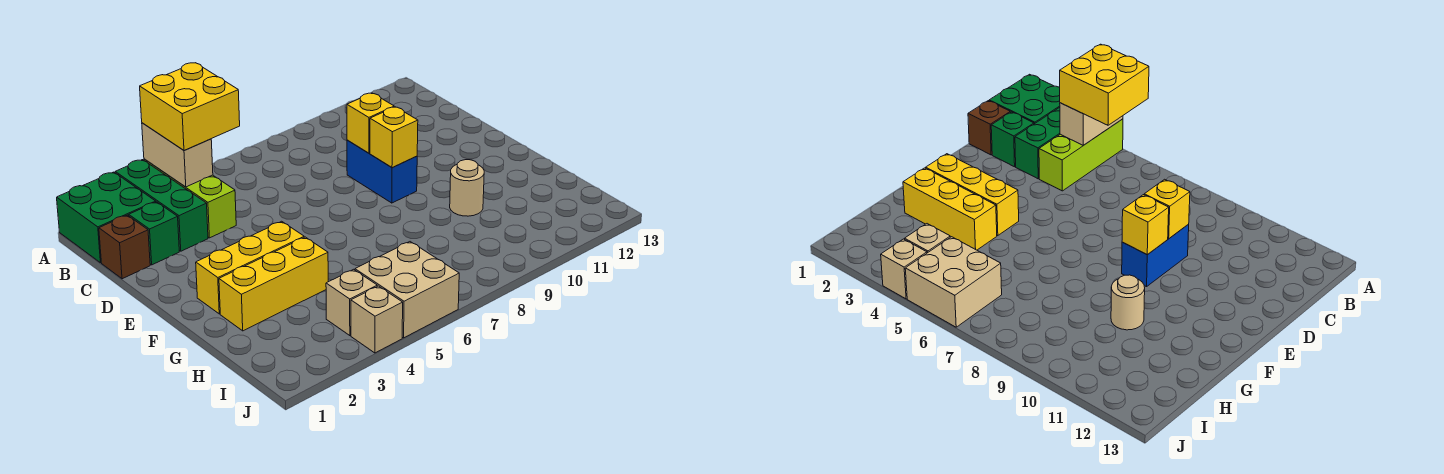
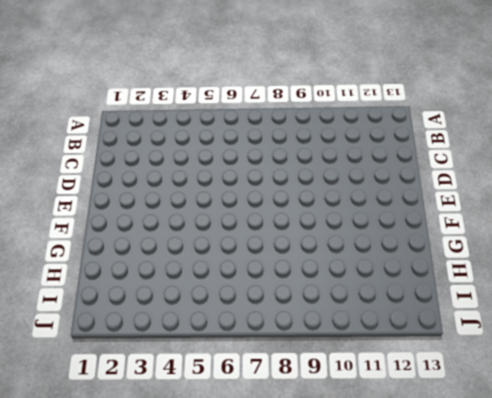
none -> green brick A1:B2 level 1
none -> green brick A3:C3 level 1
none -> lime brick A4:C4 level 1

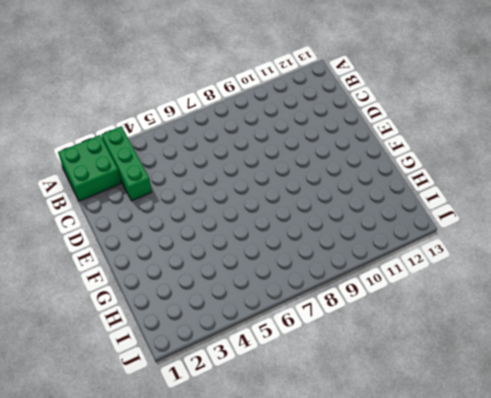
none -> lime brick A4:C4 level 1
none -> brown brick C1 level 1
none -> green brick C2 level 1

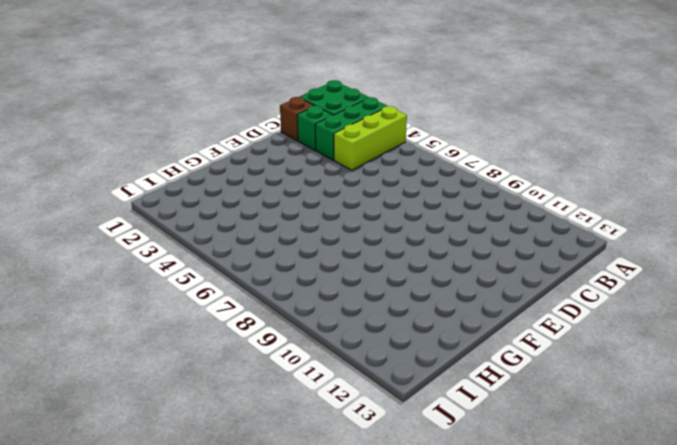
none -> blue brick D9:E9 level 1
none -> yellow brick F2:F4 level 1
none -> yellow brick G2:G4 level 1

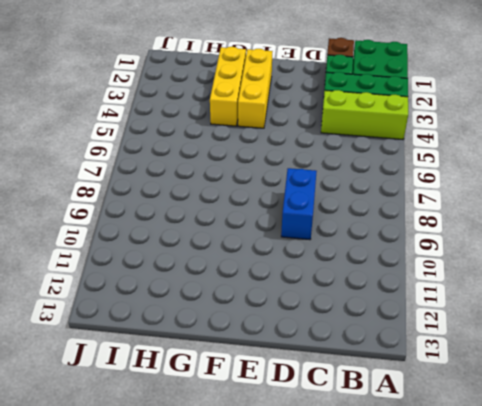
blue brick D8:D9 level 1 -> blue brick D9:E9 level 1
none -> tan round brick G10 level 1
none -> tan brick I4 level 1
none -> tan brick I5:J6 level 1

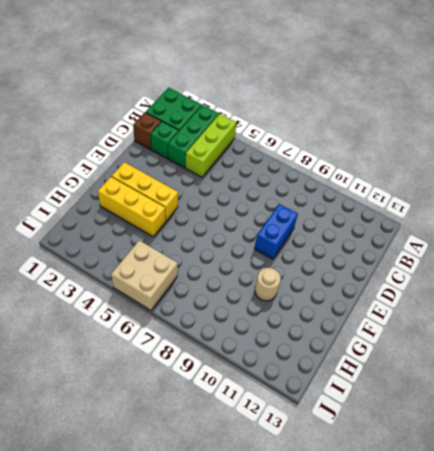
none -> tan brick I4 level 1
none -> tan brick J4 level 1
none -> tan brick A4:B4 level 2

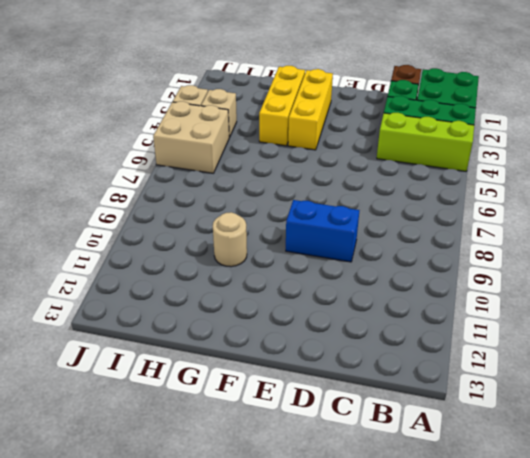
none -> tan brick A4:B4 level 2
none -> yellow brick D9 level 2
none -> yellow brick E9 level 2

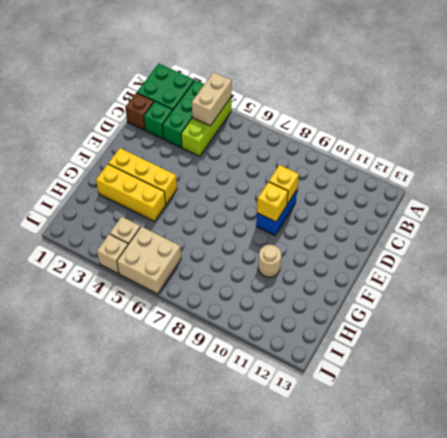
none -> yellow brick A4:B5 level 3

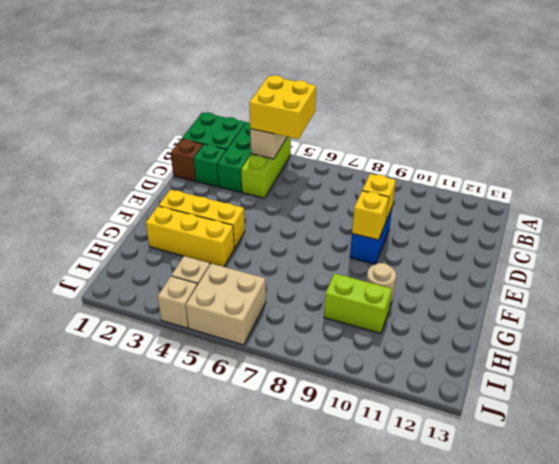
lime brick H9:H10 level 1 -> none

